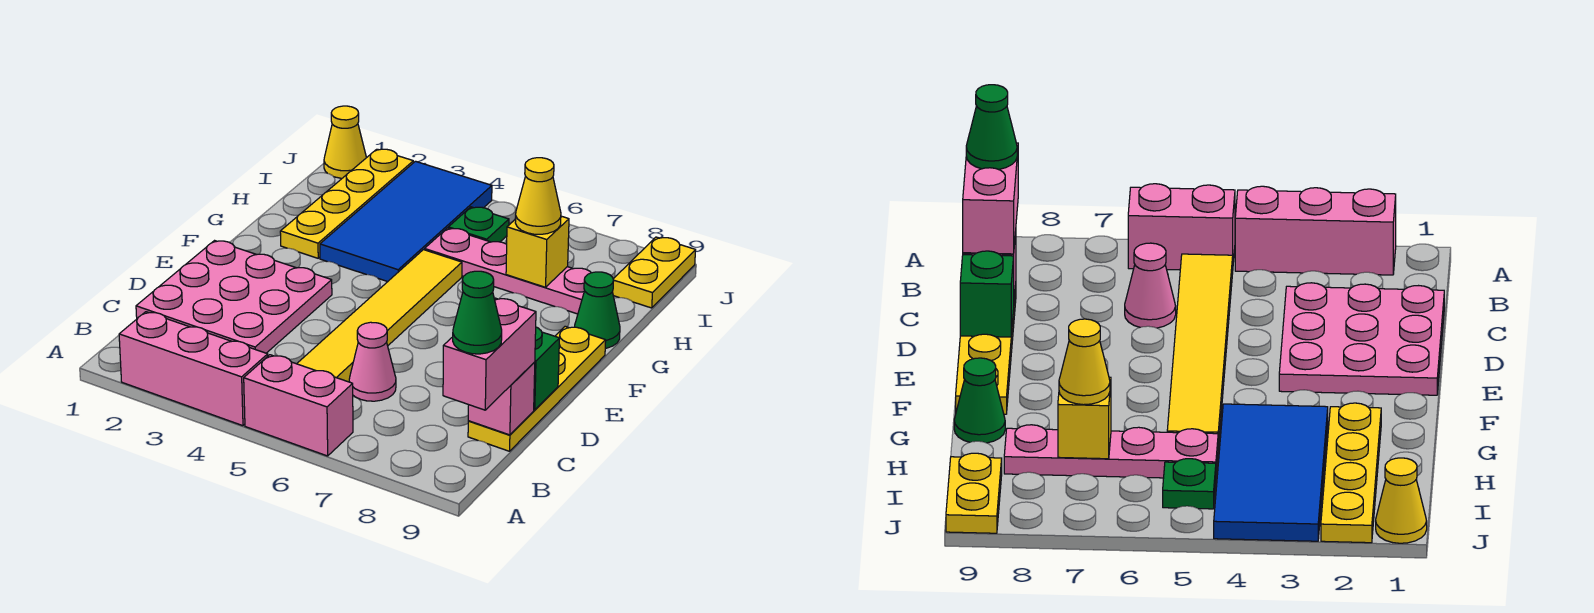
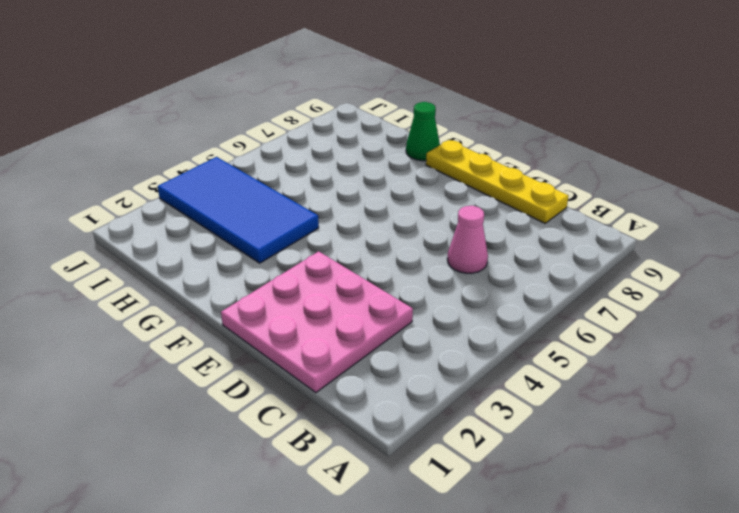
none -> pink brick A2:A4 level 1
none -> pink brick A5:A6 level 1
none -> yellow tile B5:G5 level 1

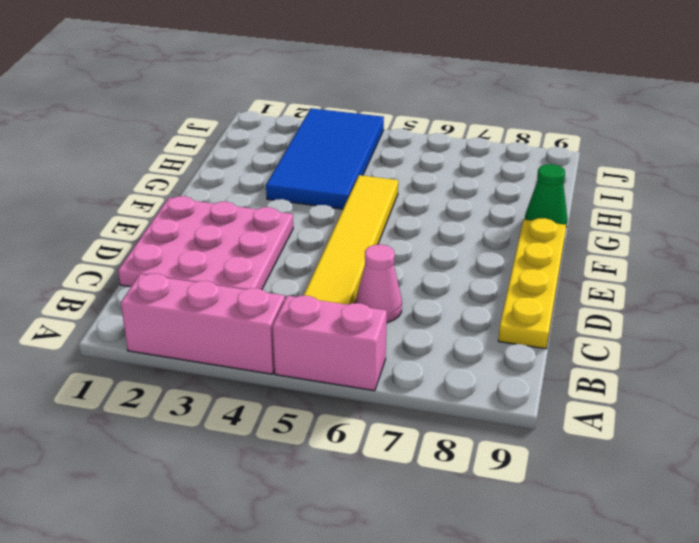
none -> yellow plate G2:J2 level 1
none -> pink plate H5:H8 level 1
none -> green plate I5 level 1

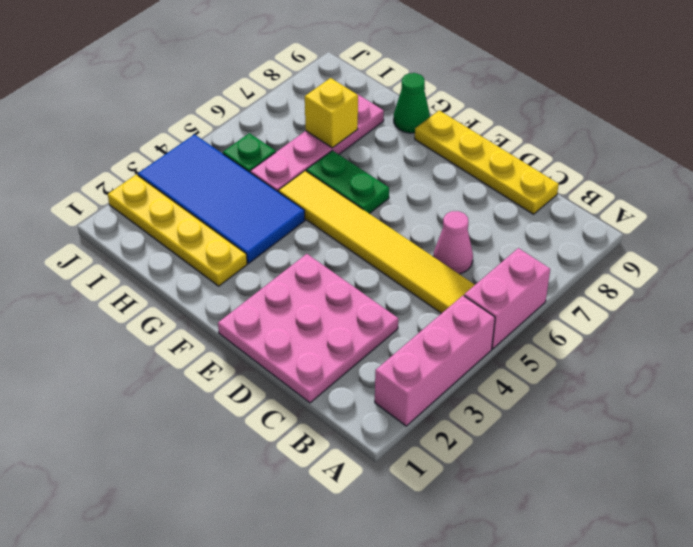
green plate F6:G6 level 1 -> none
none -> yellow plate I9:J9 level 1
none -> yellow cone J1 level 1
none -> pink brick C9 level 2

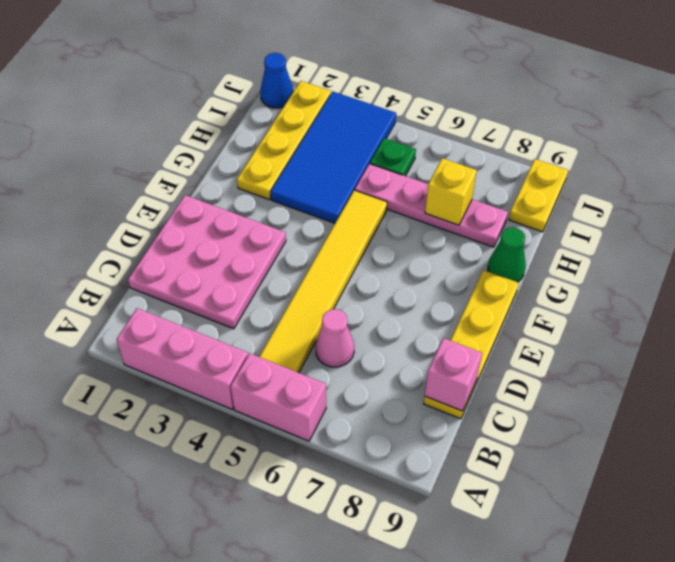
blue cone J1 level 1 -> yellow cone J1 level 1
none -> green brick D9 level 2
none -> pink brick B9:C9 level 3
none -> yellow cone H7 level 3

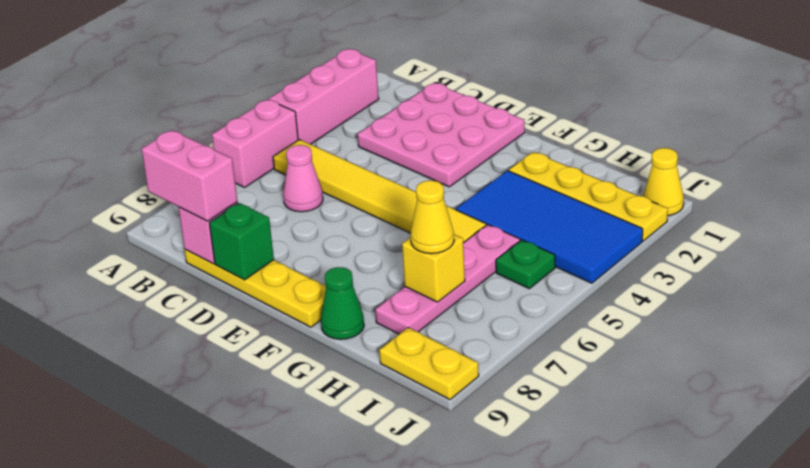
none -> green cone B9 level 4

